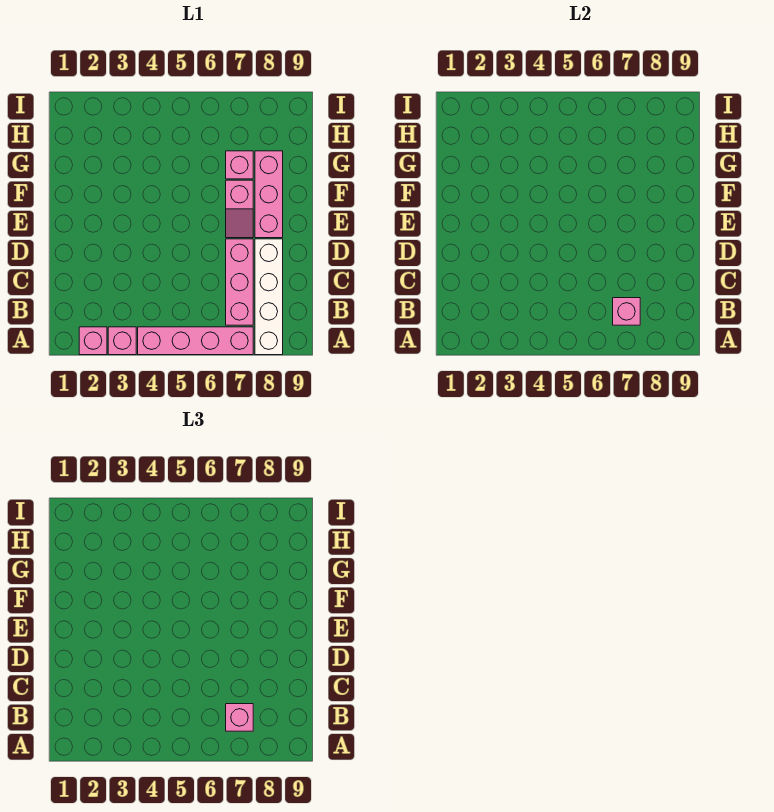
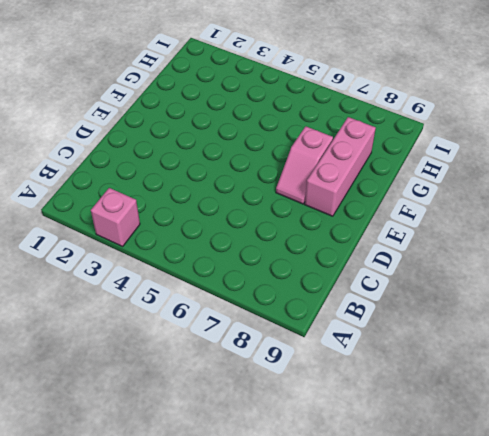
none -> pink brick A2 level 1
none -> pink brick A4:A7 level 1

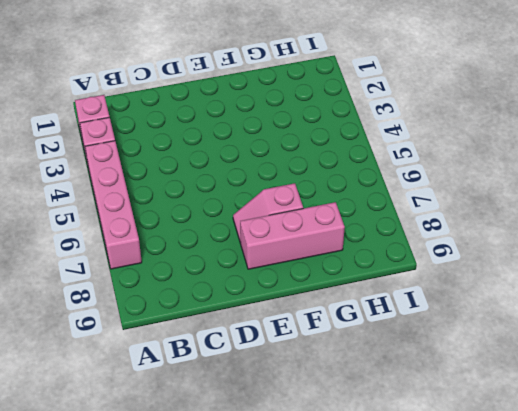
none -> white brick A8:D8 level 1
none -> pink brick B7:D7 level 1

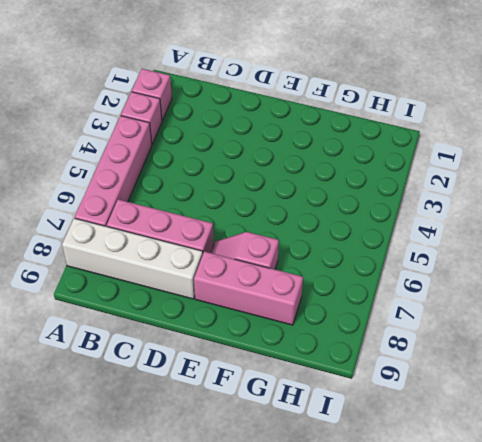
none -> pink brick G7 level 1
none -> pink brick B7 level 2

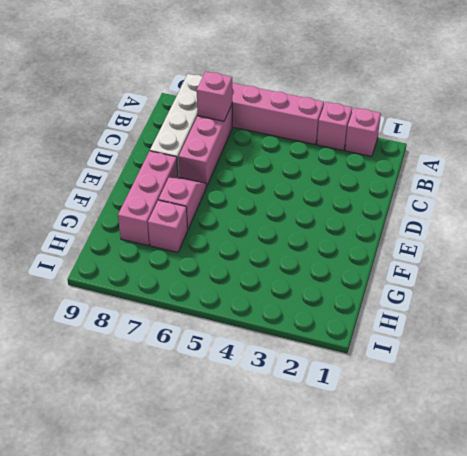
none -> pink brick B7 level 3

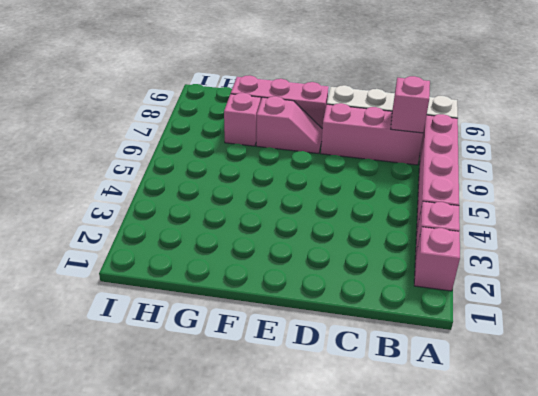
none -> pink brick B7 level 3

